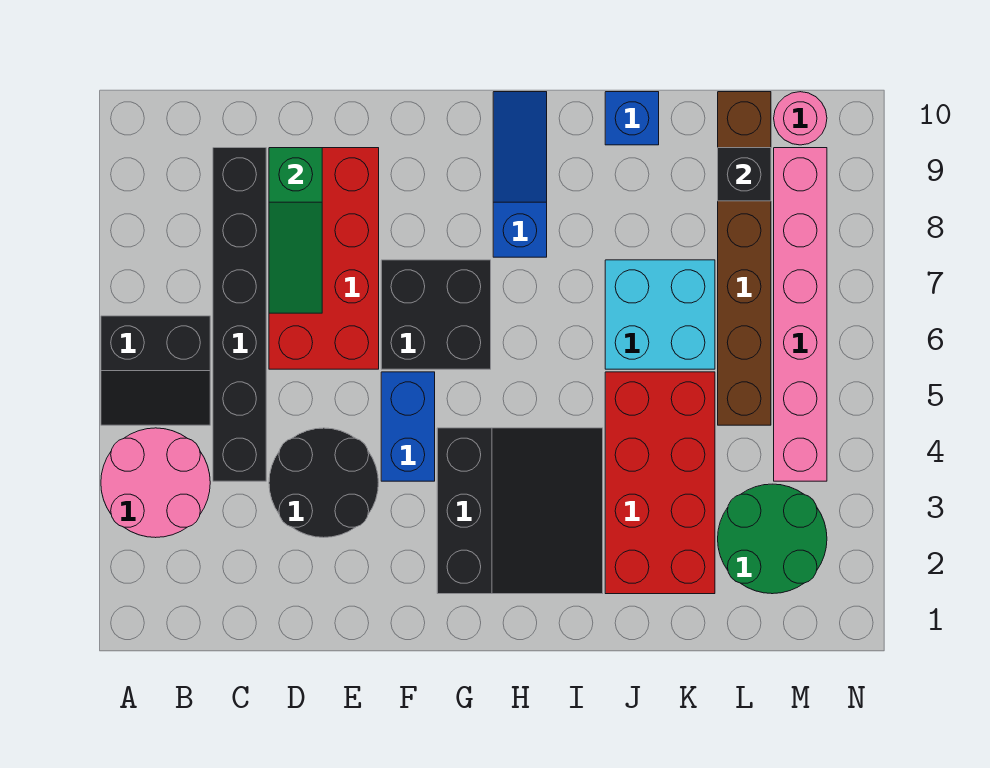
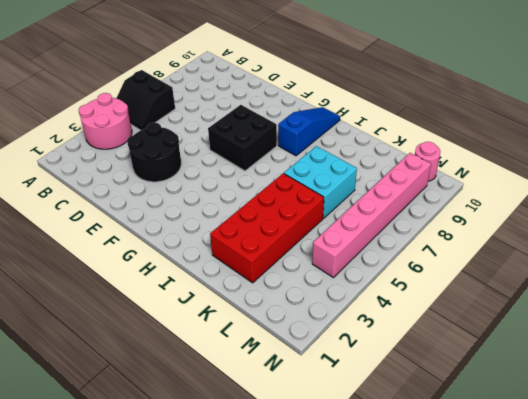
none -> black brick C4:C9 level 1
none -> red brick D6:E9 level 1
none -> blue brick F4:F5 level 1

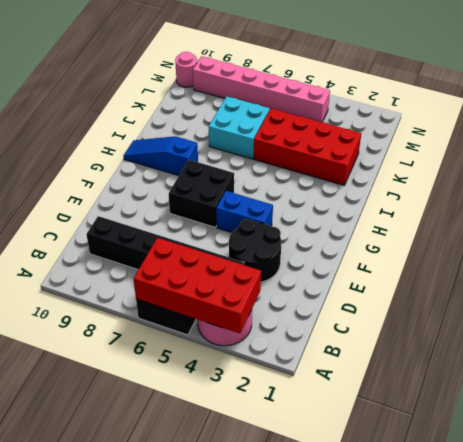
red brick A3:B6 level 2 -> red brick D6:E9 level 1
none -> black slope G2:I4 level 1 top G
none -> blue brick J10 level 1
none -> green round brick L2:M3 level 1

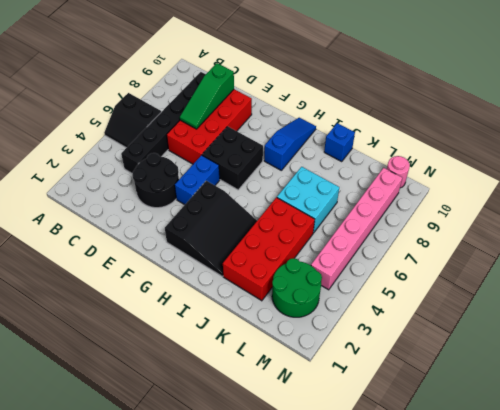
none -> pink round brick A3:B4 level 1
none -> brown brick L5:L10 level 1
none -> black brick L9 level 2

